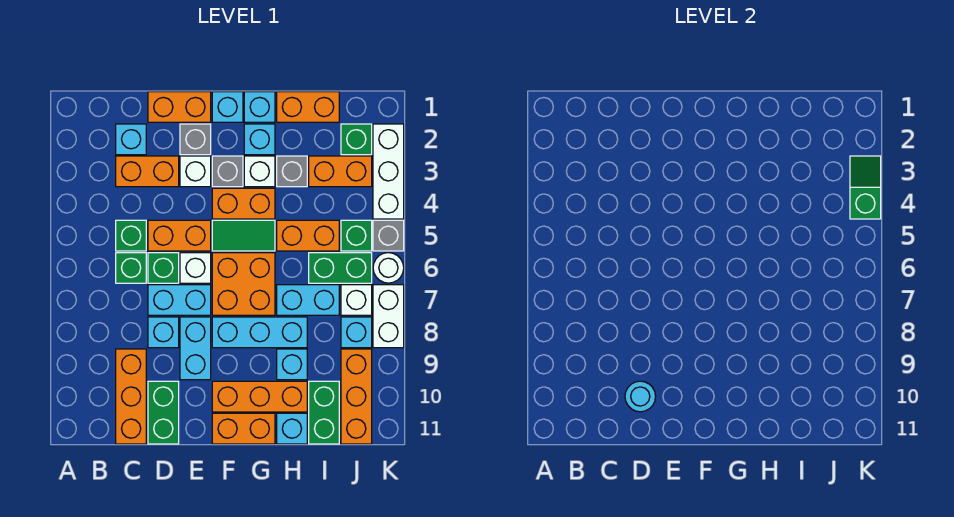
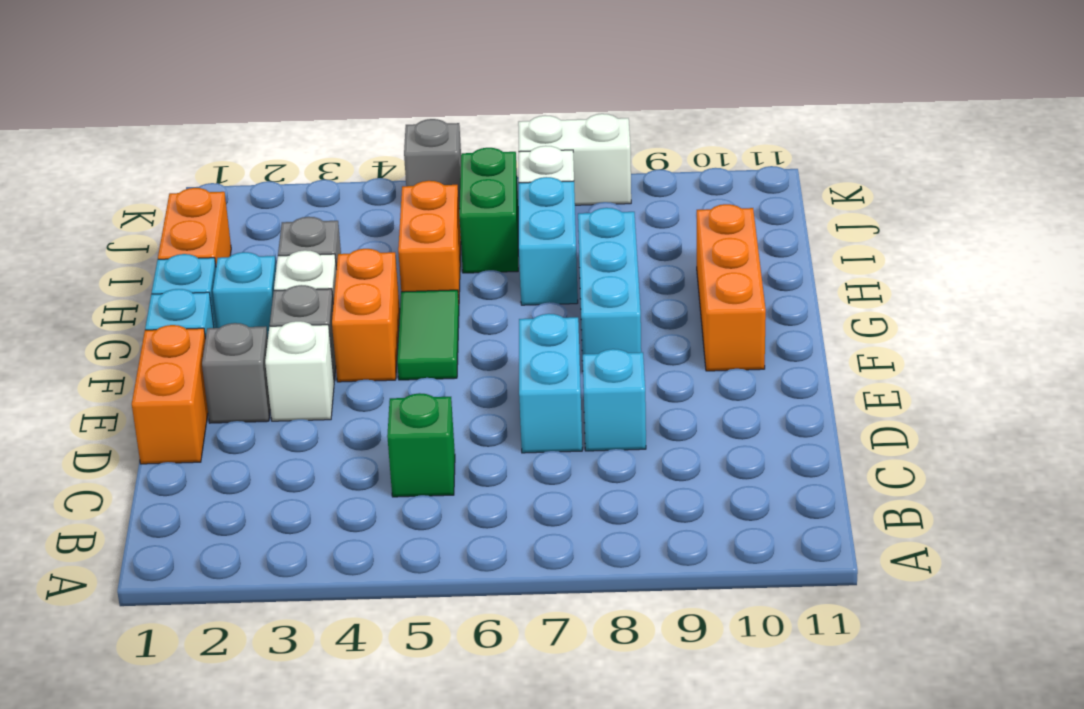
none -> cyan brick C2 level 1
none -> orange brick C3:D3 level 1
none -> green brick C6 level 1
none -> orange brick C9:C11 level 1

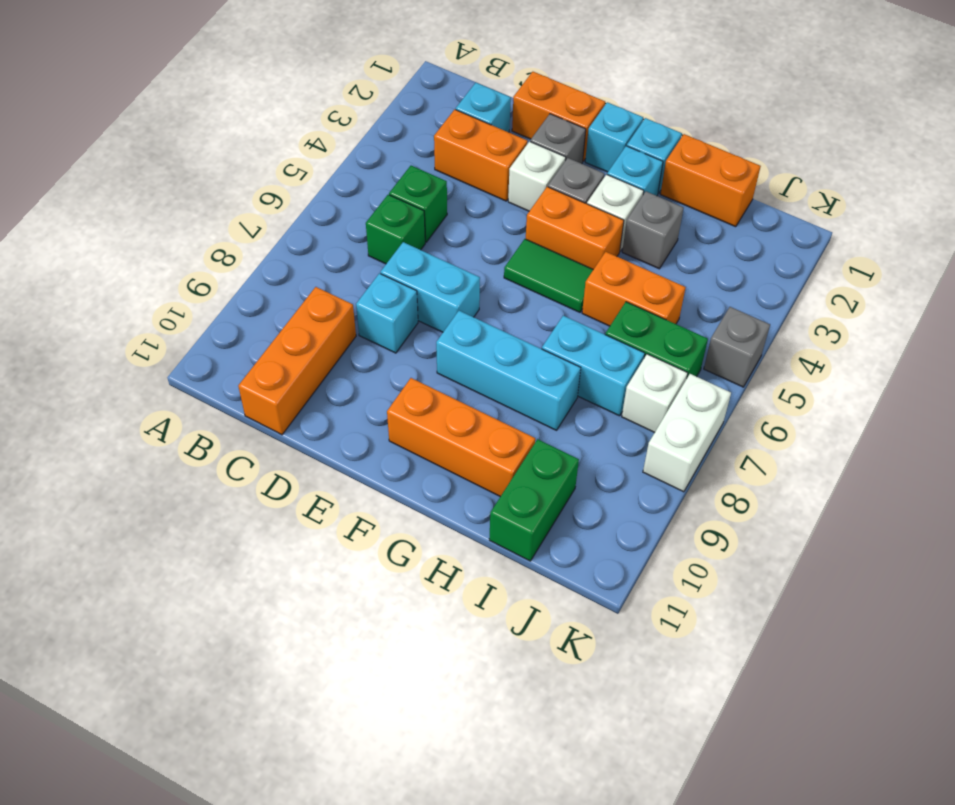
none -> orange brick D5:E5 level 1
none -> green brick D6 level 1
none -> green brick D10:D11 level 1
none -> white brick E6 level 1

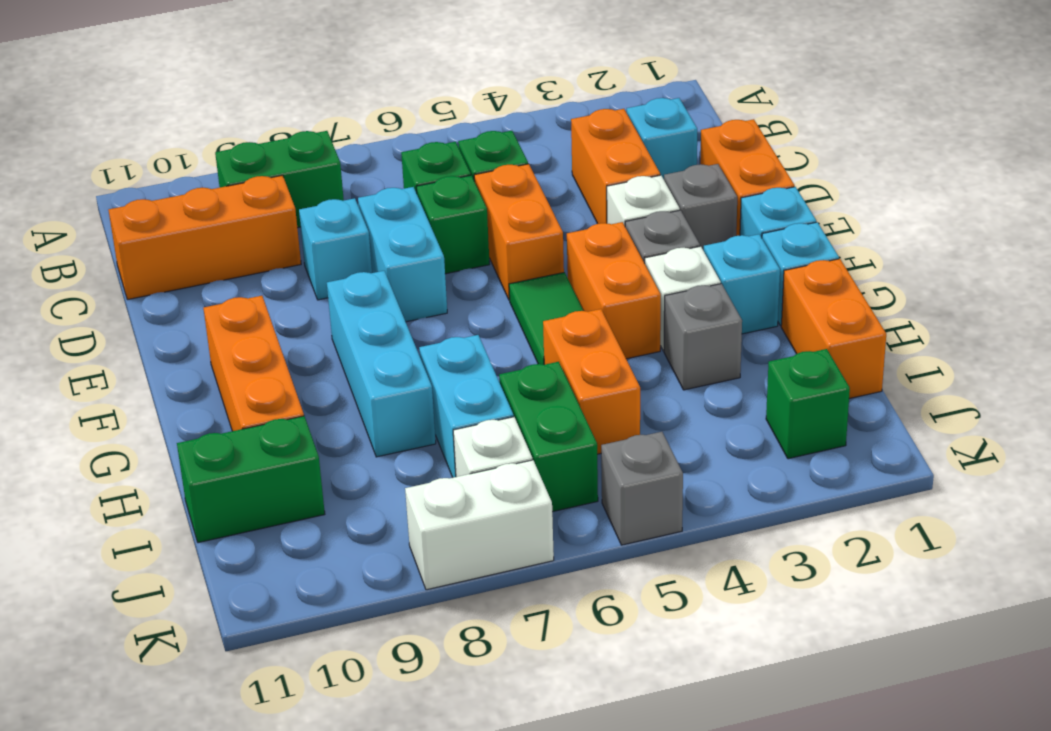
green brick B8:B9 level 1 -> green brick D10:D11 level 1
none -> white brick E6 level 1
none -> cyan brick E8:E9 level 1
none -> orange brick F6:G7 level 1
none -> orange brick F11:G11 level 1

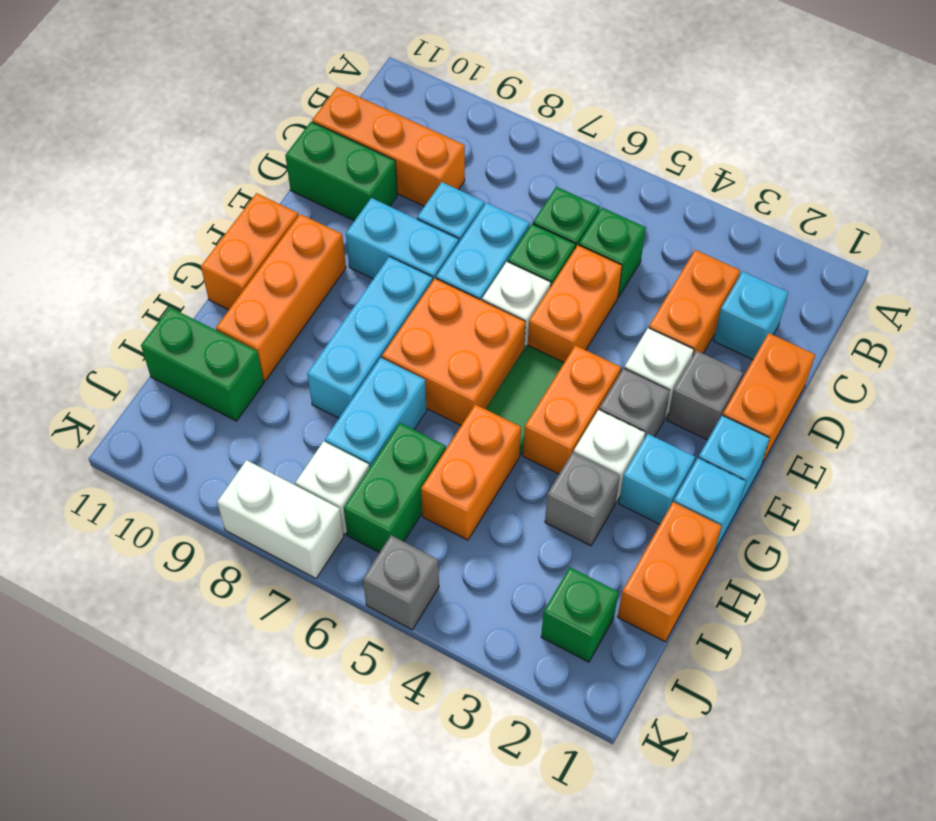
none -> cyan brick H9 level 1
none -> cyan brick H11 level 1
none -> orange brick I3:J3 level 1
none -> green brick J5 level 1

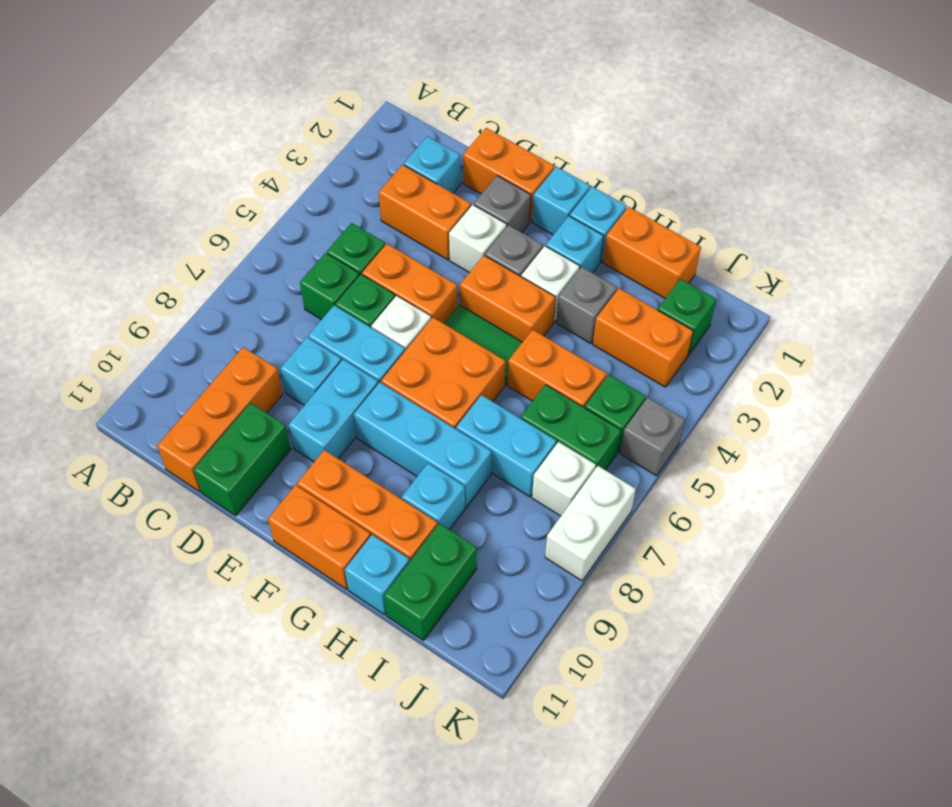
none -> cyan brick J8 level 1
none -> orange brick J9:J11 level 1
none -> white brick K2:K4 level 1
none -> white round brick K6 level 1

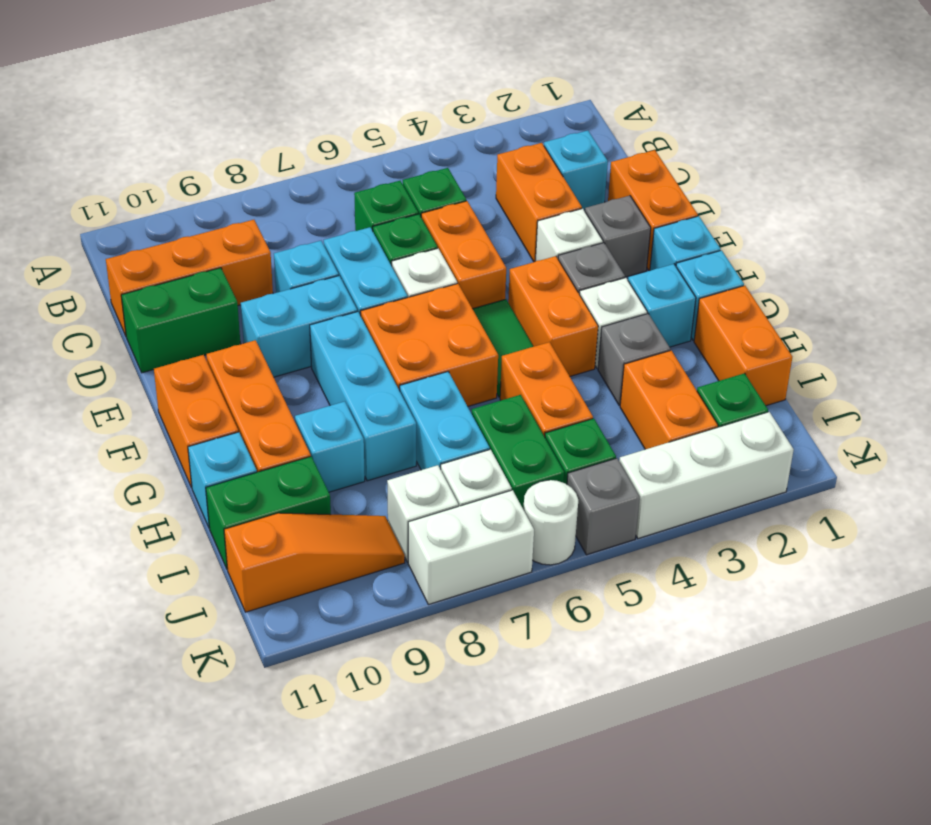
white brick J8 level 1 -> cyan brick J8 level 1
orange slope J9:J11 level 1 top 11 -> orange brick J9:J11 level 1
none -> cyan round brick D10 level 2
none -> green slope K3:K4 level 2 top 4

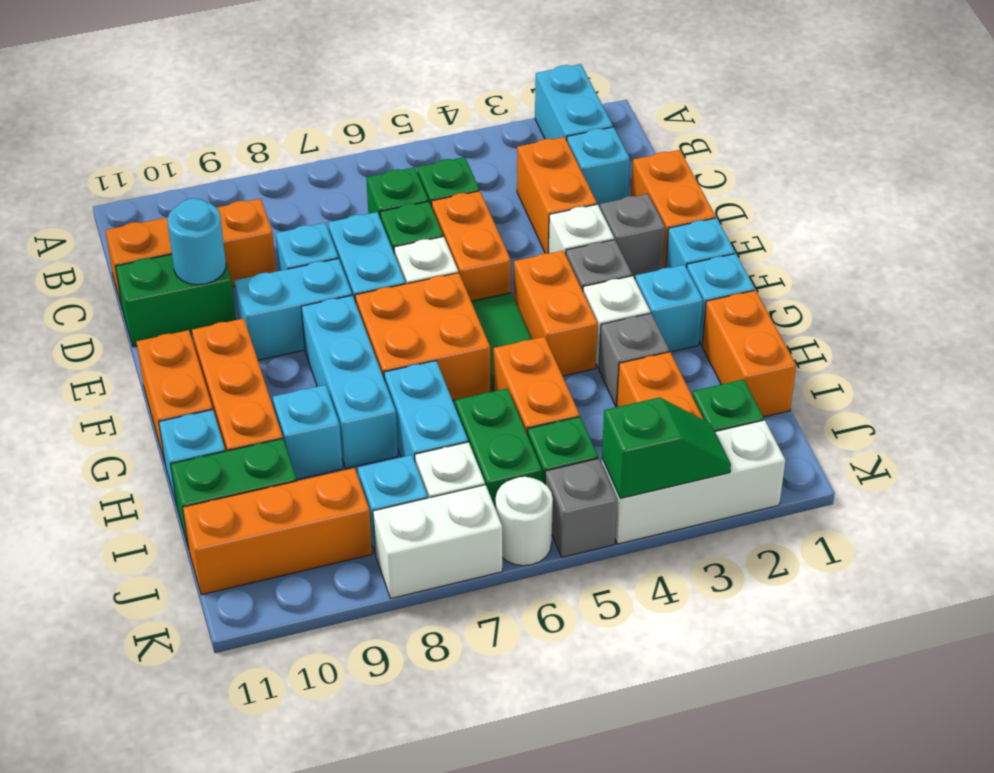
cyan brick A2:B2 level 1 -> none

